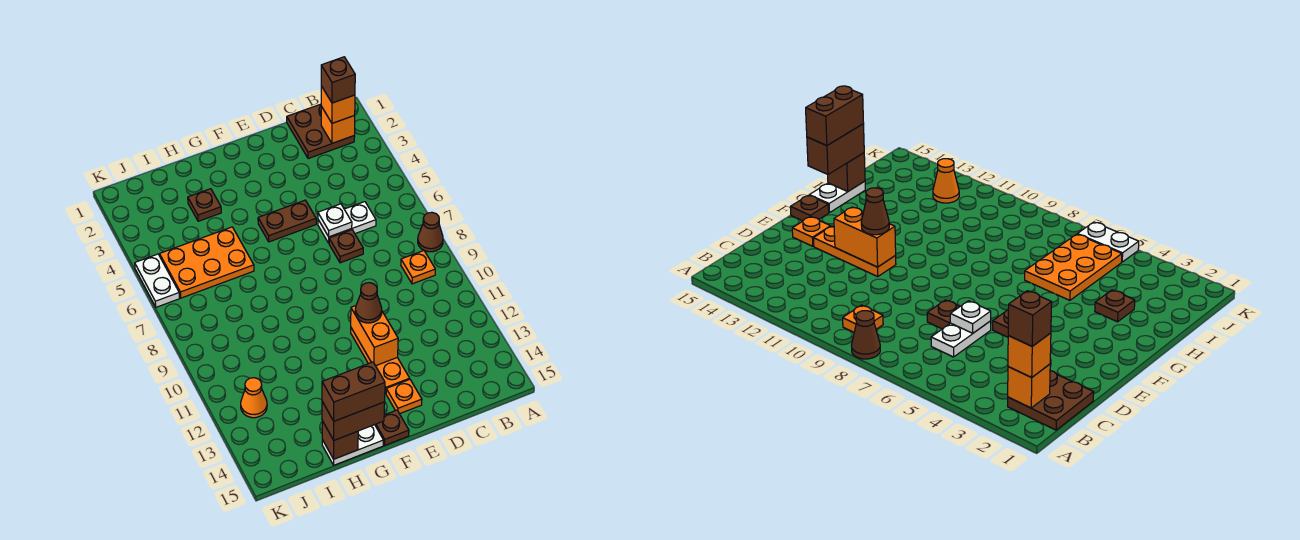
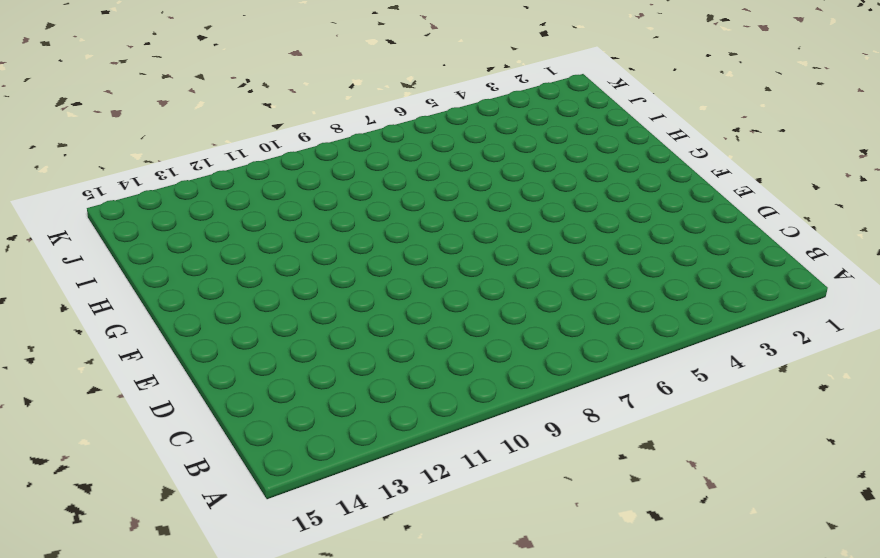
none -> brown cone A8 level 1
none -> brown plate B1:C2 level 1
none -> orange plate B9 level 1

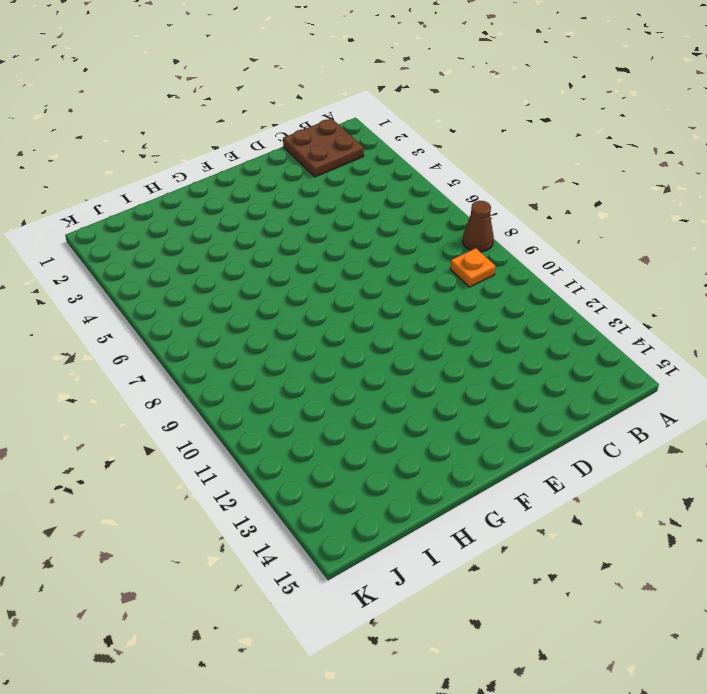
none -> white plate C6:D6 level 1
none -> brown plate D7 level 1
none -> brown plate E5:F5 level 1

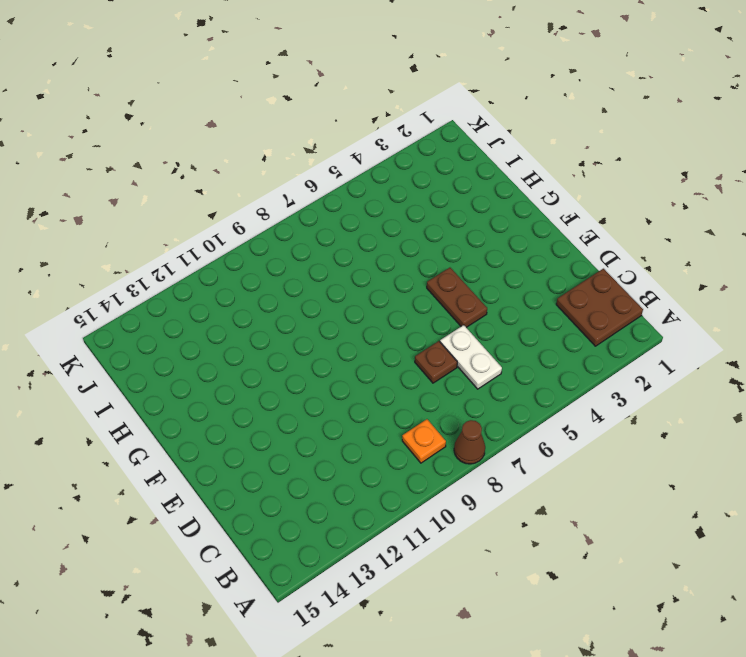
none -> orange plate E11:E13 level 1
none -> orange plate E14 level 1
none -> brown plate F15 level 1

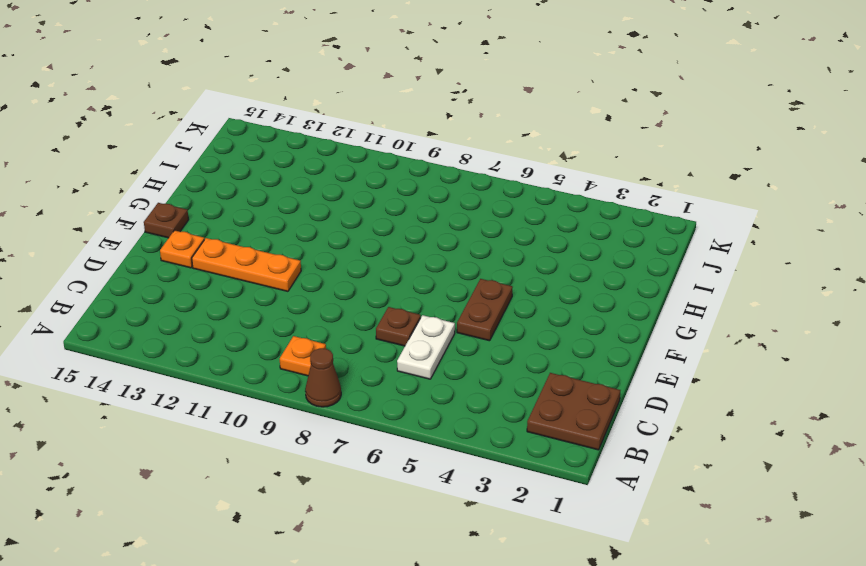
none -> white plate G15:H15 level 1
none -> brown plate H3 level 1
none -> orange plate H5:J6 level 1

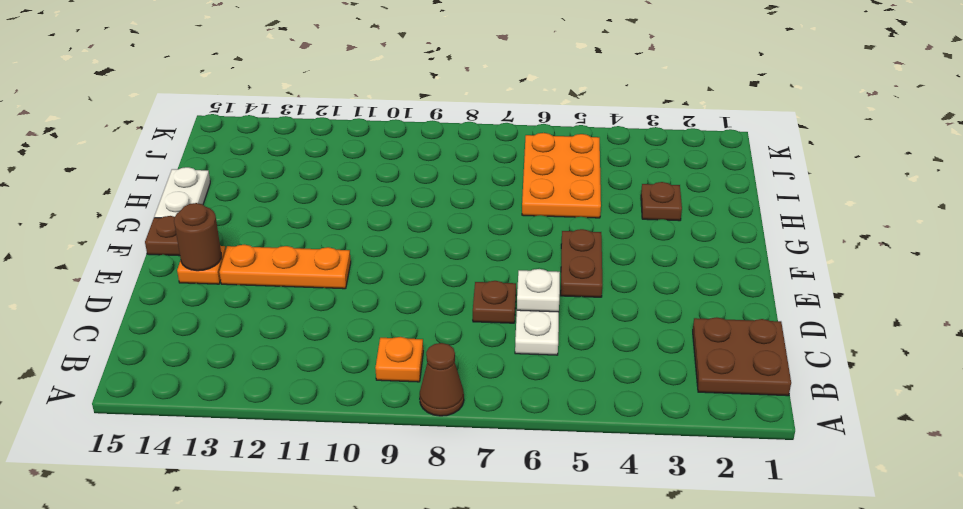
brown round brick E14 level 2 -> none
none -> orange cone J12 level 1
none -> white plate K5:K6 level 1
none -> orange brick B2 level 2

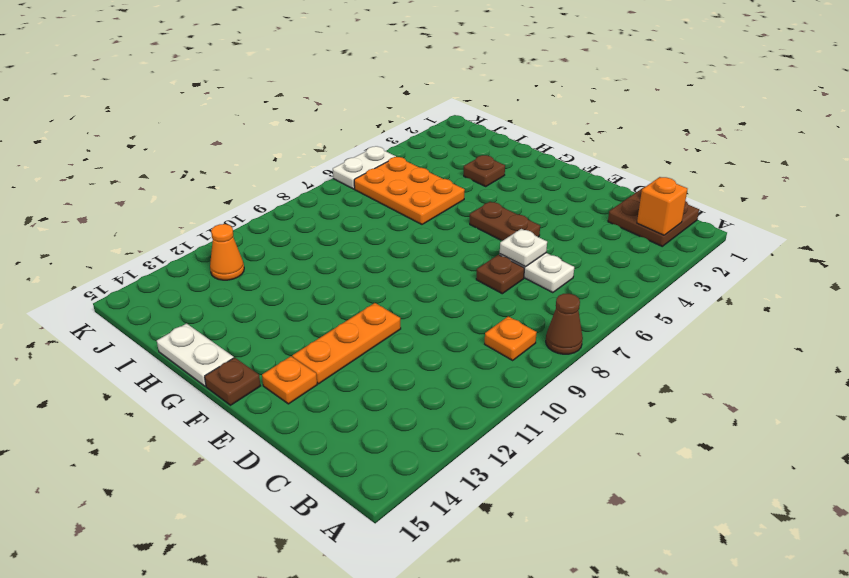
none -> orange brick E11:E12 level 2
none -> brown brick H15 level 2
none -> orange brick B2 level 3

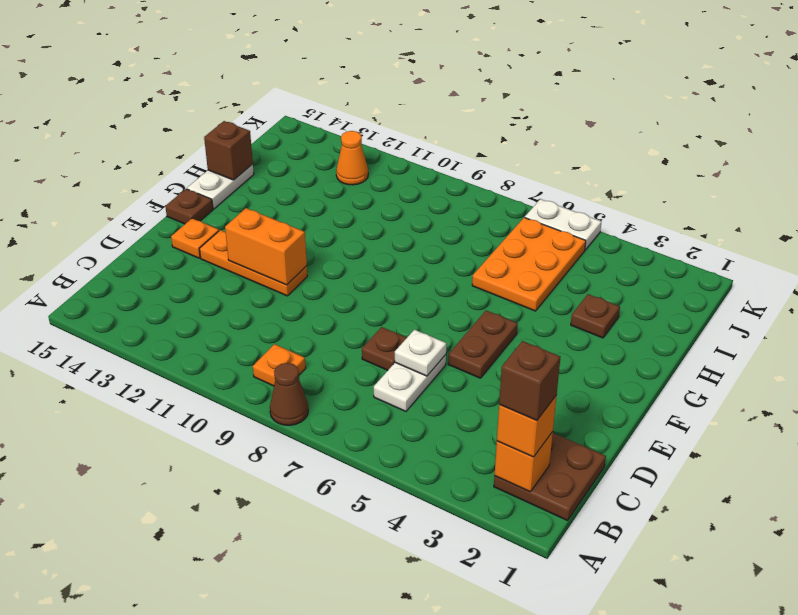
none -> brown cone E11 level 3
none -> brown brick G15:H15 level 3
none -> brown brick G15:H15 level 4

